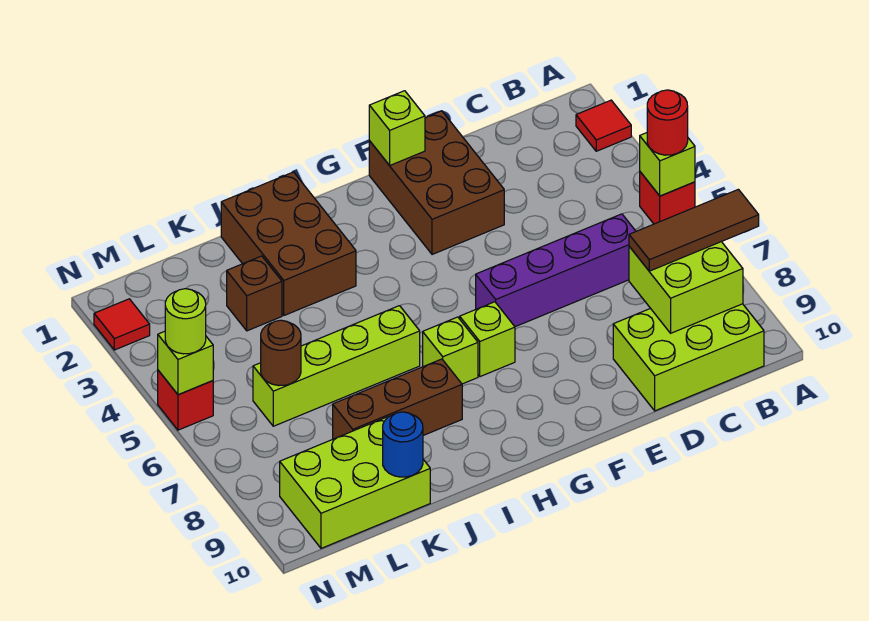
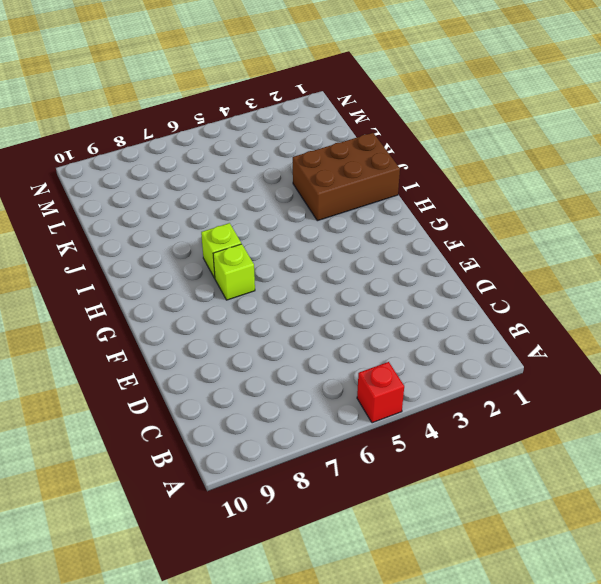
none -> red tile A2 level 1
none -> lime brick B9:D10 level 1
none -> purple brick C6:F6 level 1

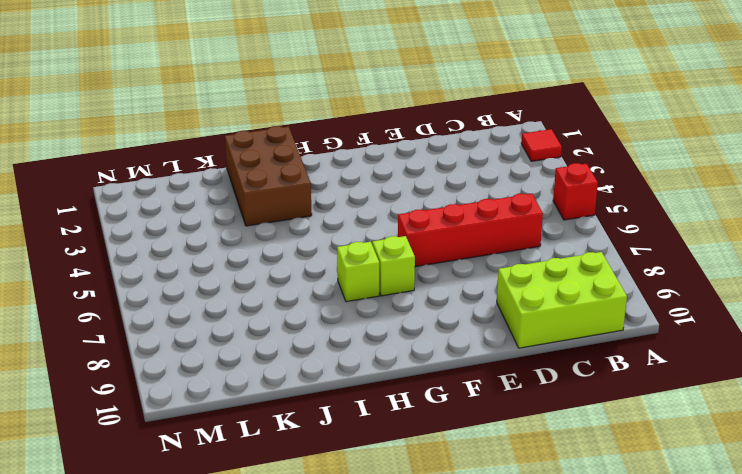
red brick C6:F6 level 1 -> purple brick C6:F6 level 1
none -> brown brick E1:F3 level 1
none -> lime brick I6:L6 level 1
none -> brown brick I8:K8 level 1

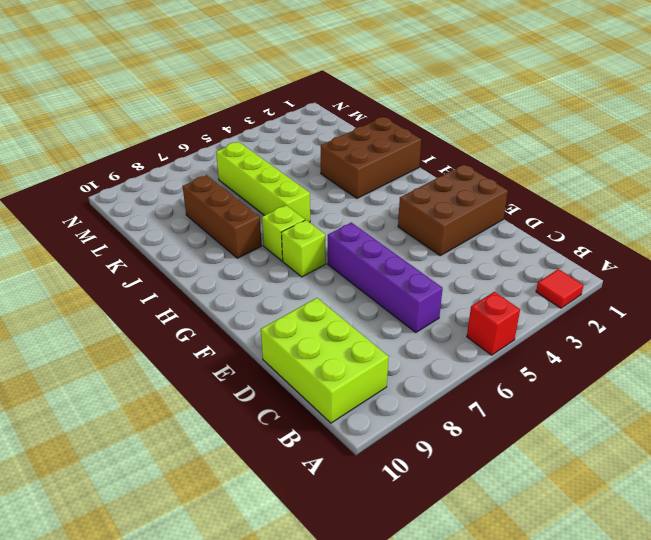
none -> brown brick K3 level 1
none -> lime brick K9:M10 level 1
none -> red tile N2 level 1

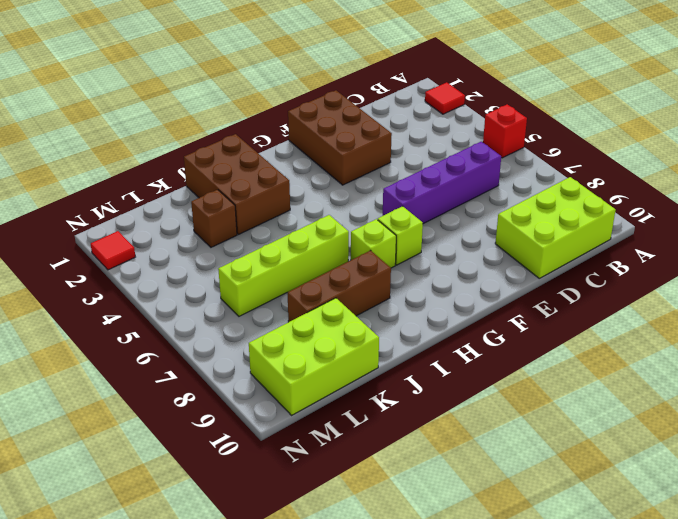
none -> red brick N5 level 1
none -> lime brick A5 level 2
none -> lime brick B8:C9 level 2

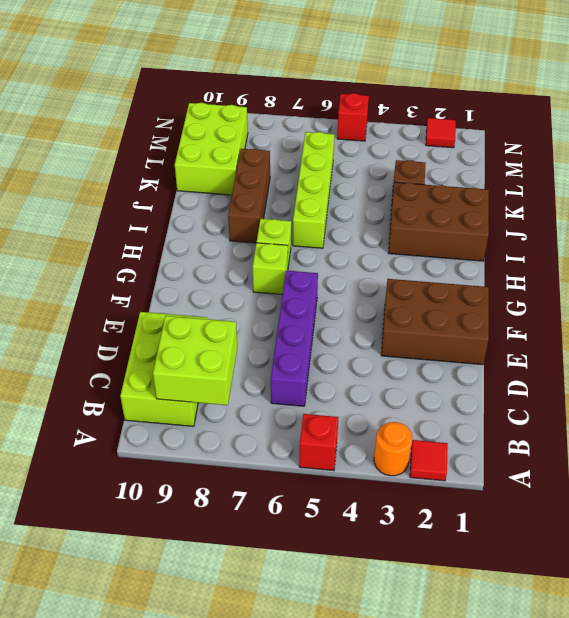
orange round brick A3 level 1 -> none
none -> lime brick A5 level 2
none -> lime brick F1 level 2
none -> blue round brick K10 level 2

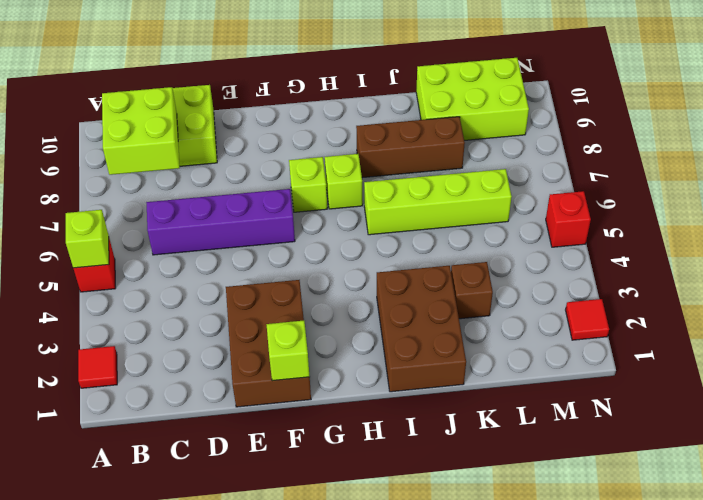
none -> blue round brick K10 level 2
none -> brown round brick L6 level 2
none -> lime brick N5 level 2

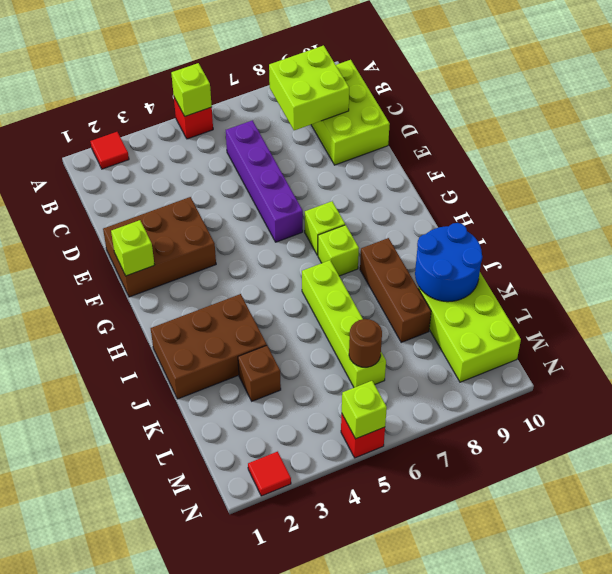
blue round brick J9:K10 level 2 -> blue round brick K10 level 2
none -> red round brick A5 level 3
none -> brown tile A8:C8 level 3
none -> lime round brick N5 level 3

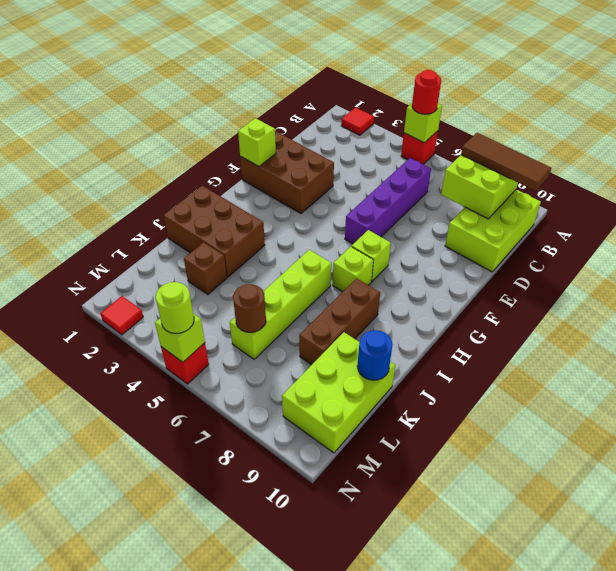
brown tile B8:B10 level 3 -> brown tile A8:C8 level 3

